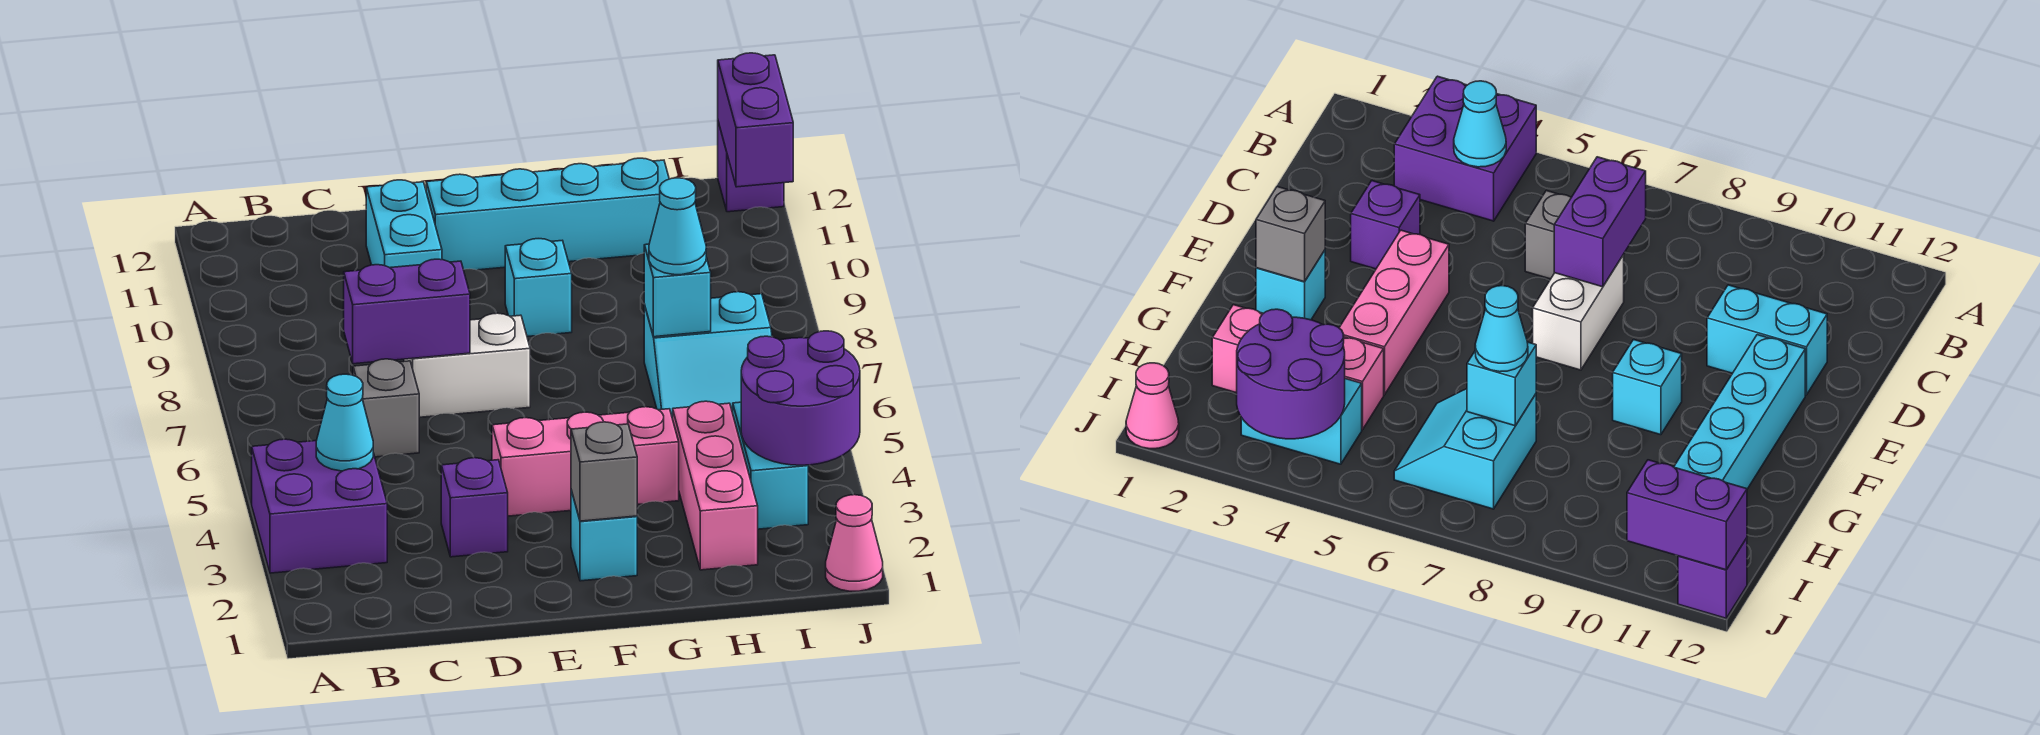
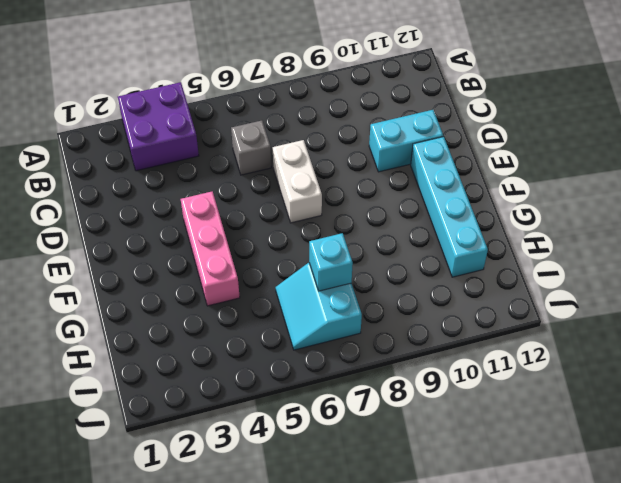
none -> purple brick D3 level 1
none -> cyan brick F2 level 1
none -> cyan brick F9 level 1

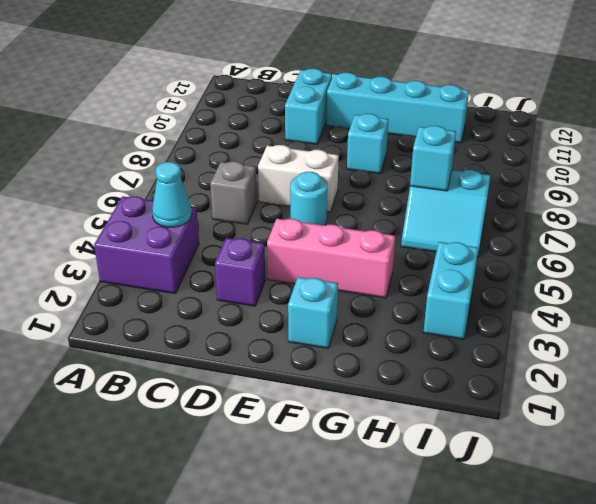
cyan round brick E6 level 1 -> none
none -> pink brick H2:H4 level 1
none -> pink cone J1 level 1
none -> purple brick J12 level 1

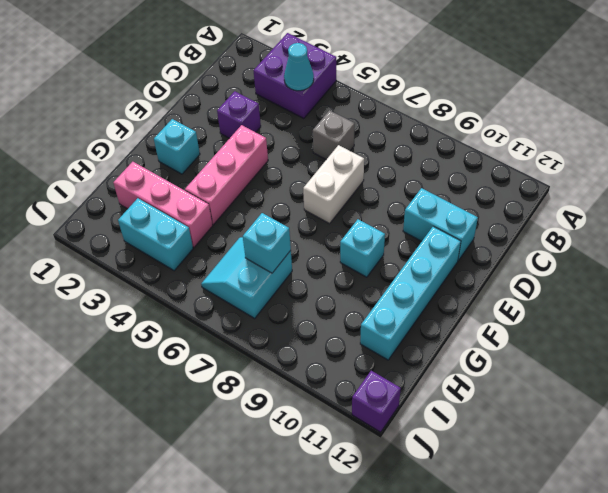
none -> pink cone J1 level 1
none -> purple brick C7:D7 level 2
none -> grey brick F2 level 2

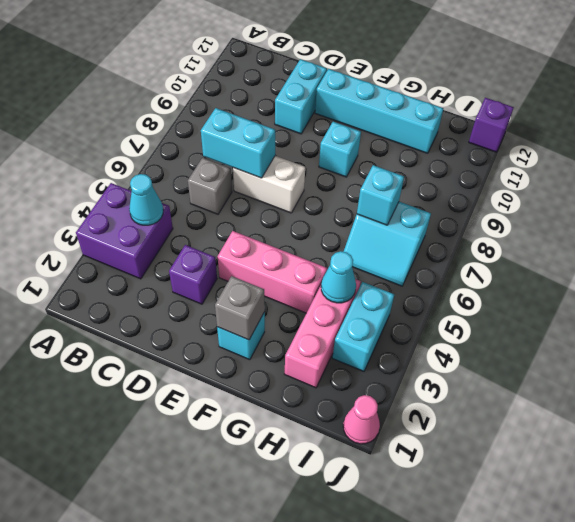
cyan brick C7:D7 level 2 -> purple brick C7:D7 level 2
cyan cone H4 level 2 -> cyan cone H7 level 3
none -> purple round brick I3:J4 level 2
none -> purple brick J11:J12 level 2

